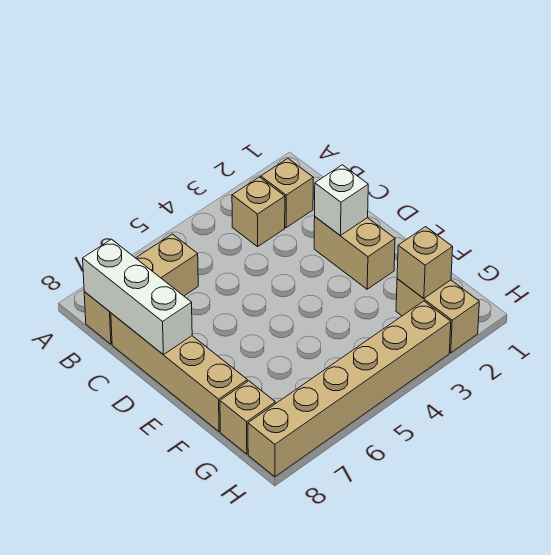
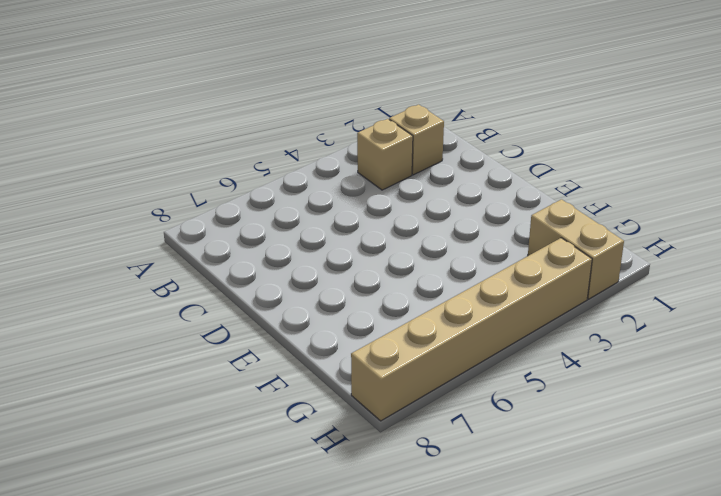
none -> tan brick B6:B8 level 1
none -> tan brick C8:F8 level 1

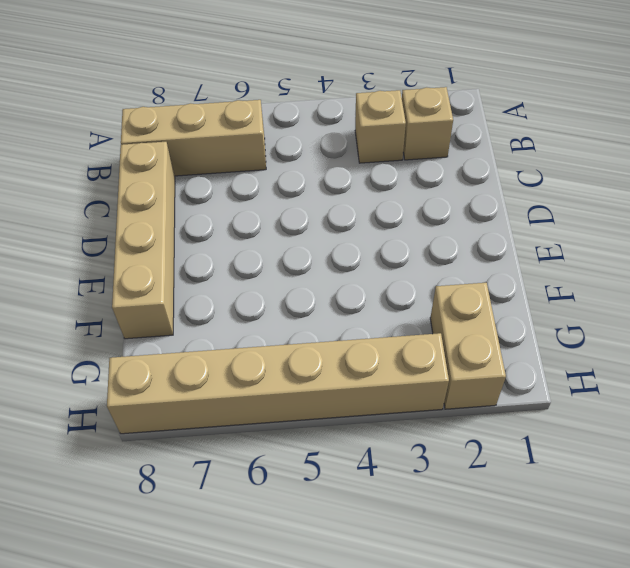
none -> tan brick D2:E2 level 1
none -> tan brick G8 level 1

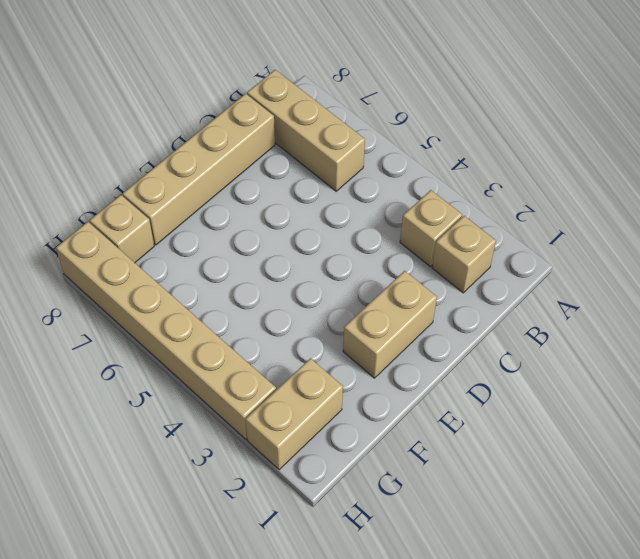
none -> white brick B8:D8 level 2
none -> white brick D2 level 2

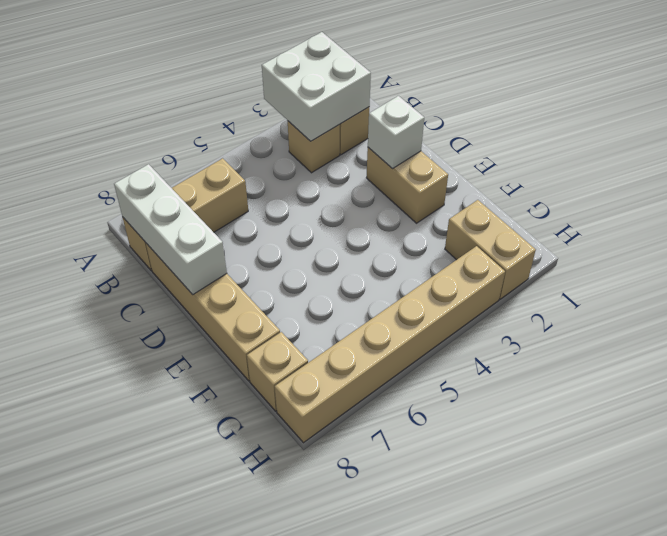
white brick A2:B3 level 2 -> none
none -> tan brick G2 level 2

